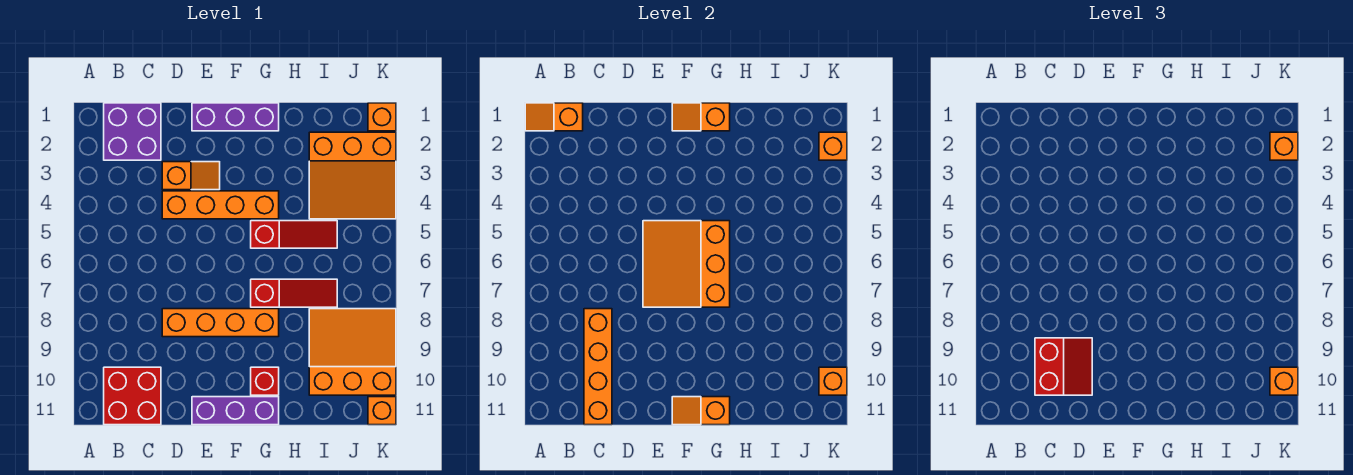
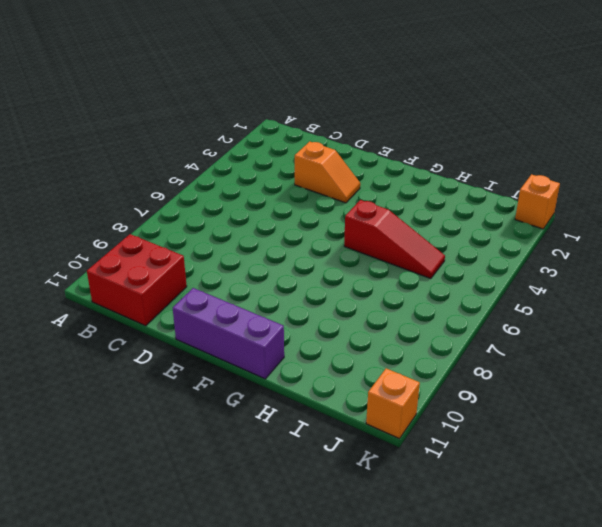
none -> purple brick B1:C2 level 1
none -> orange brick D4:G4 level 1
none -> orange brick D8:G8 level 1

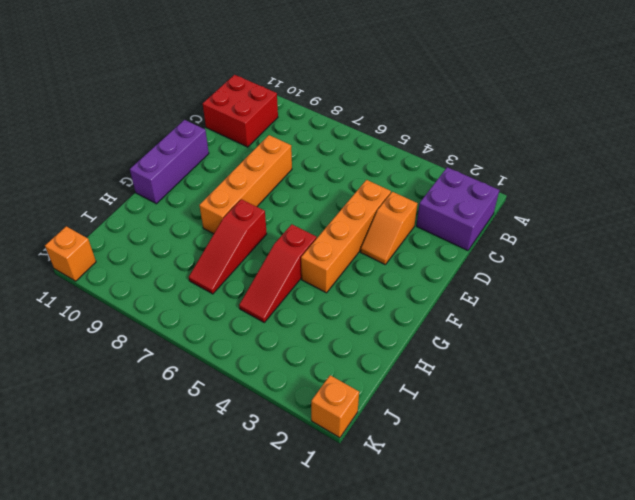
none -> purple brick E1:G1 level 1
none -> red brick G10 level 1
none -> orange slope I2:K4 level 1 top 2

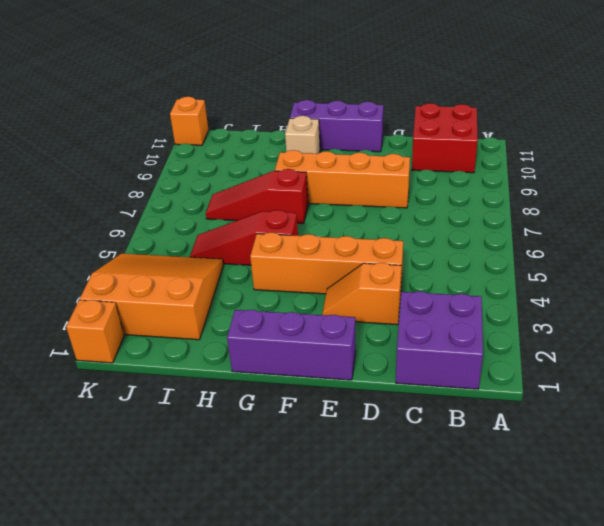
tan brick G10 level 1 -> red brick G10 level 1
none -> orange slope I8:K10 level 1 top 10
none -> orange slope A1:B1 level 2 top B
none -> orange brick C8:C11 level 2

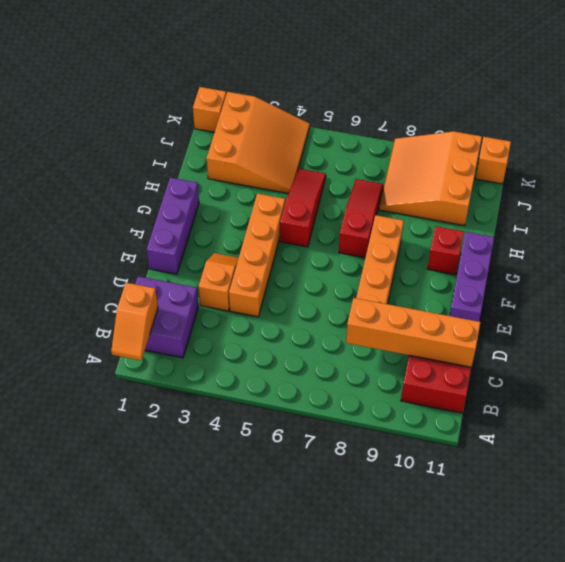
none -> orange slope E5:G7 level 2 top G
none -> orange slope F1:G1 level 2 top G
none -> orange slope F11:G11 level 2 top G

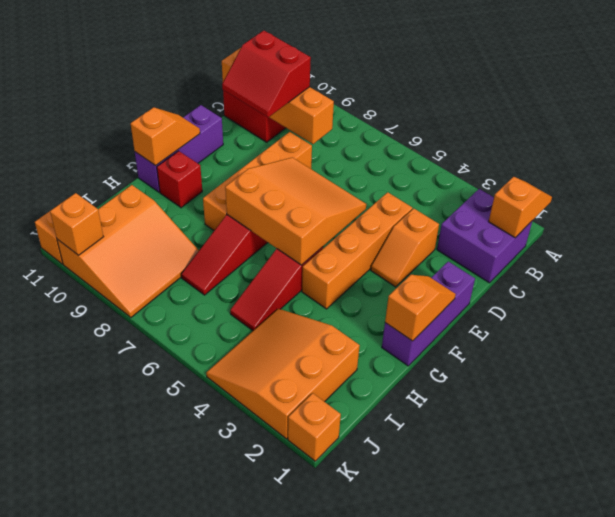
none -> orange brick K2 level 2
none -> orange brick K2 level 3
none -> orange brick K10 level 3

